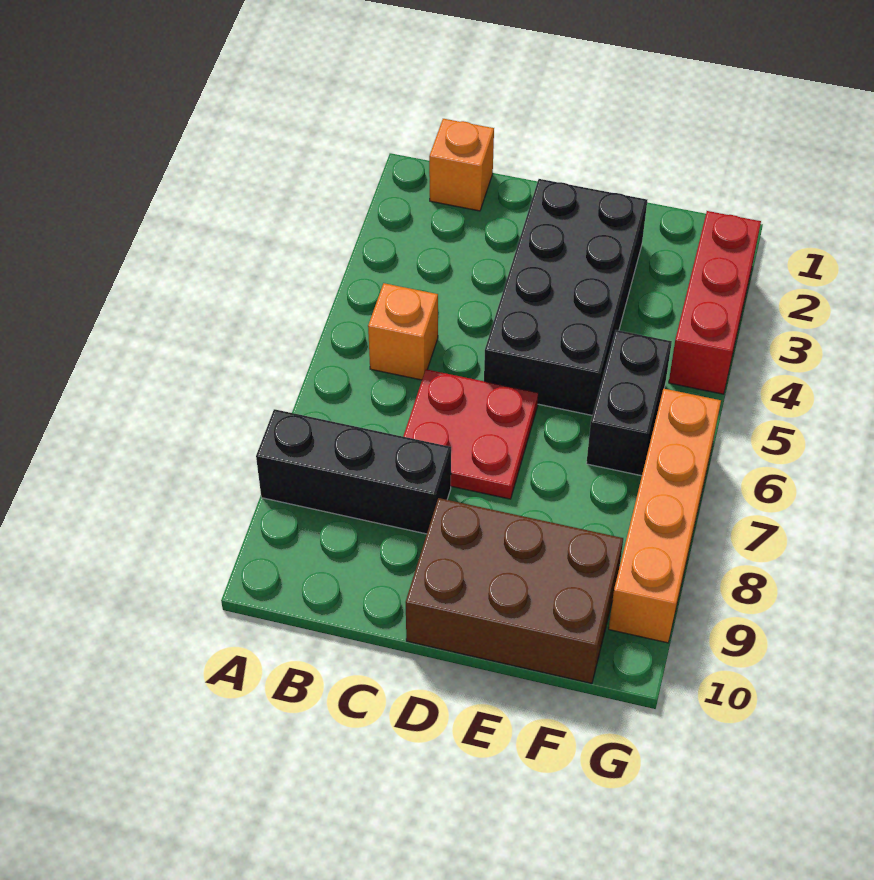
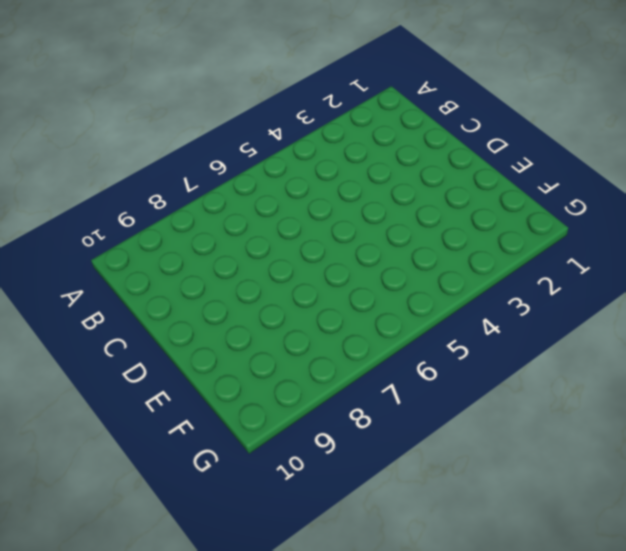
none -> black brick A8:C8 level 1
none -> orange brick B1 level 1

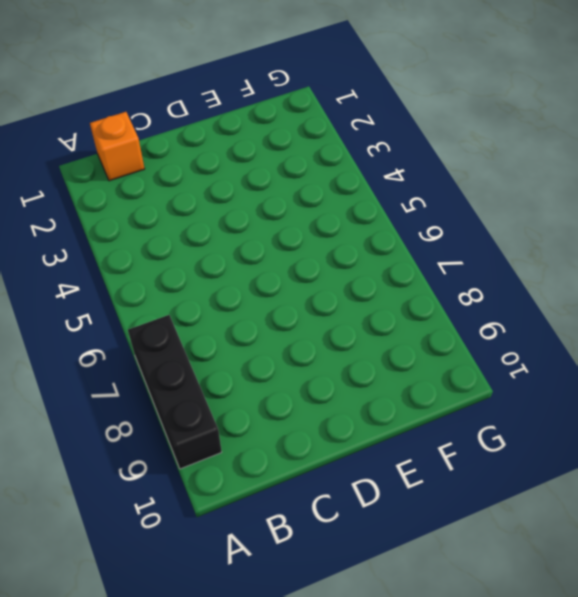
black brick A7:A9 level 1 -> black brick A8:C8 level 1
none -> orange brick B5 level 1
none -> red plate C6:D7 level 1

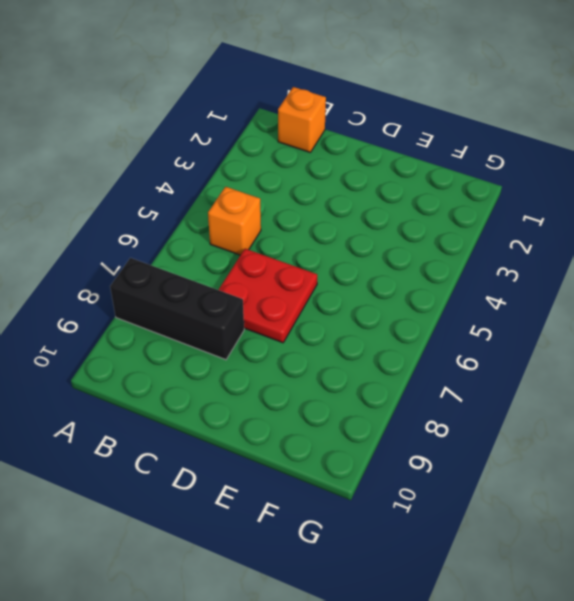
none -> black brick D2:E5 level 1
none -> brown brick D9:F10 level 1

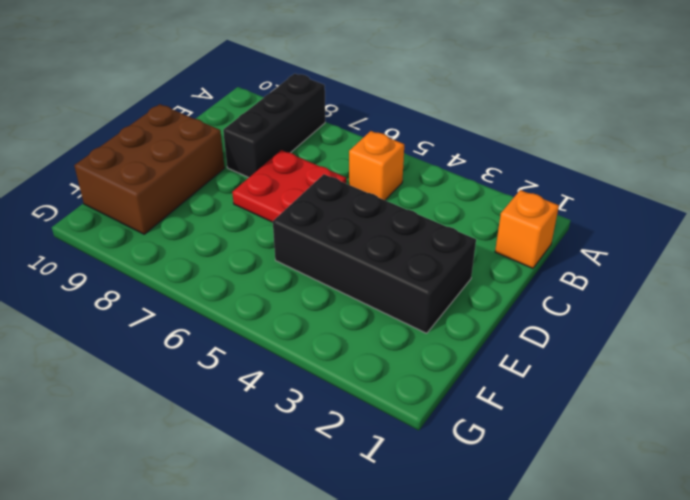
none -> black brick F5:F6 level 1
none -> red brick G2:G4 level 1

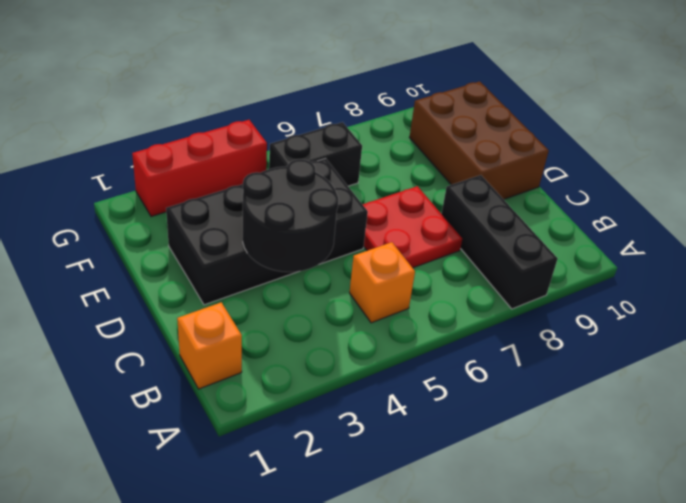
black round brick C3:D4 level 2 -> none
none -> orange brick G6:G9 level 1

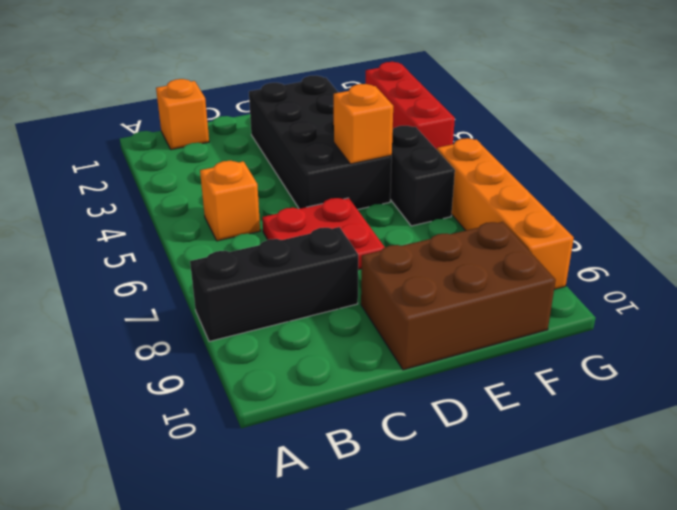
orange brick E5 level 2 -> none

